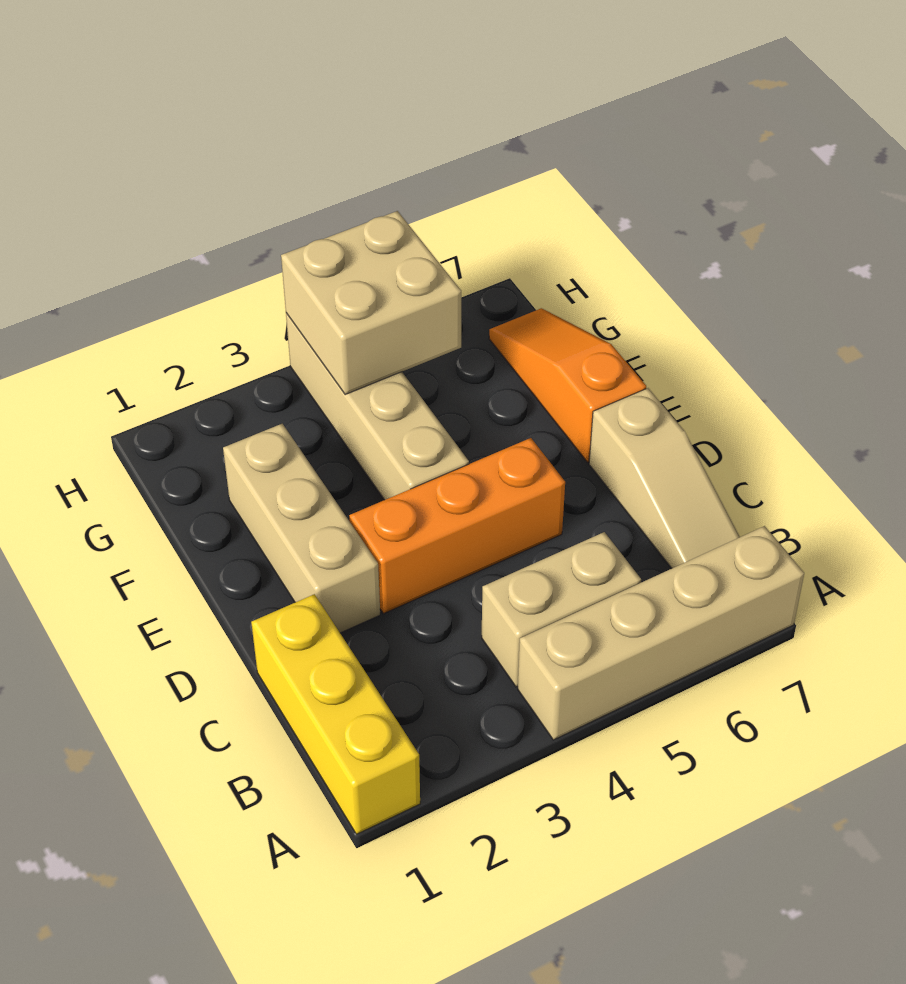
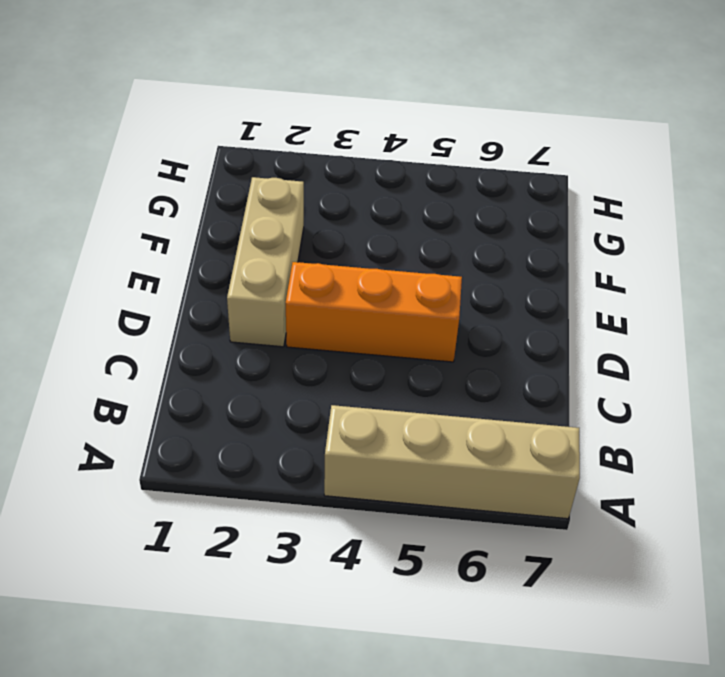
none -> yellow brick A1:C1 level 1
none -> tan brick B4:B5 level 1

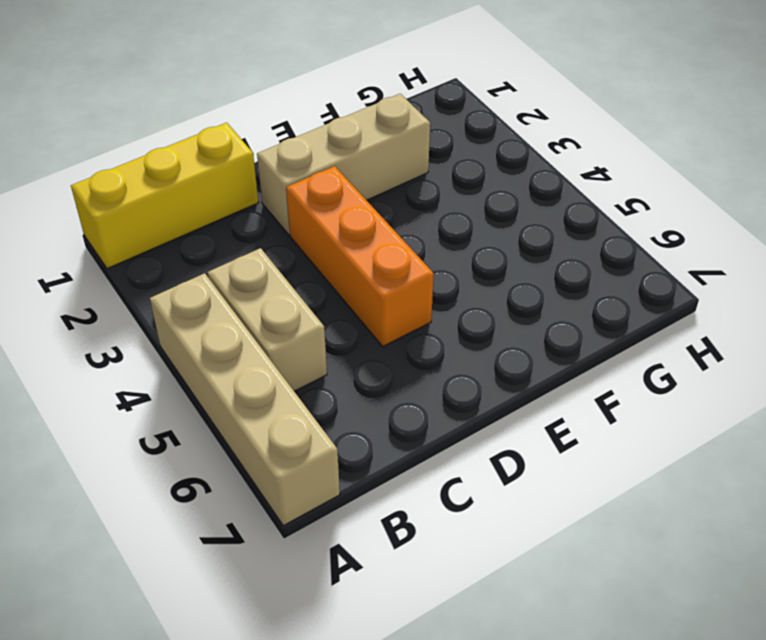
none -> tan slope B7:D7 level 1 top D
none -> tan brick E4:H4 level 1

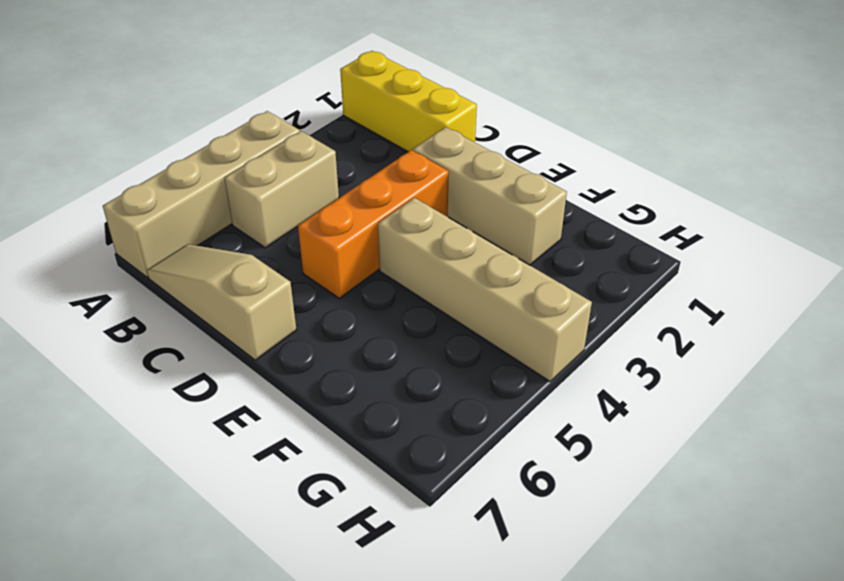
none -> orange slope E7:G7 level 1 top E
none -> tan brick G4:H5 level 2

